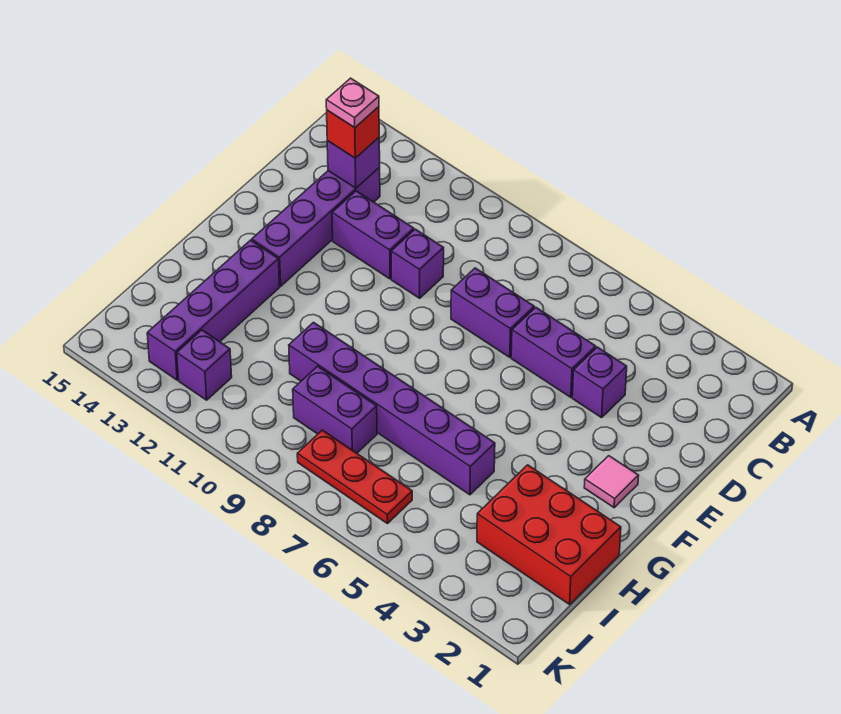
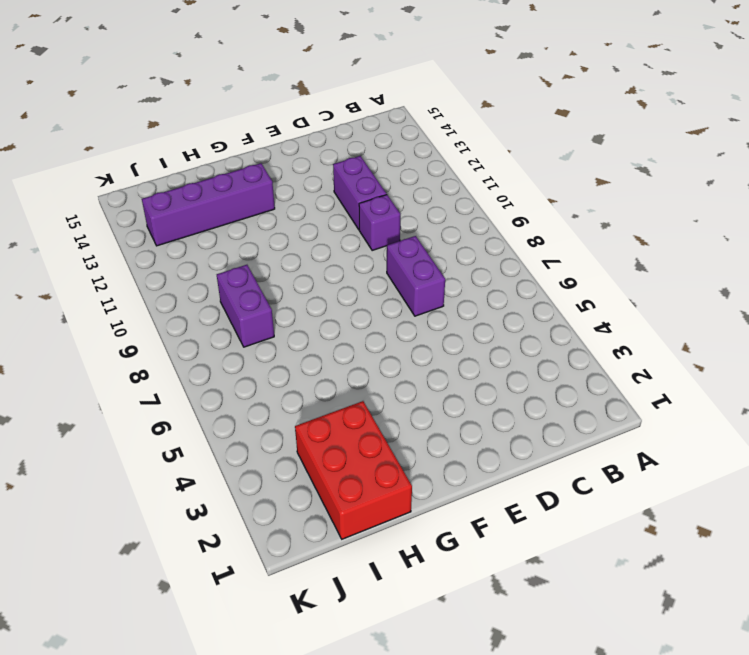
none -> purple brick C13:F13 level 1
none -> purple brick D4 level 1
none -> purple brick D5:D6 level 1

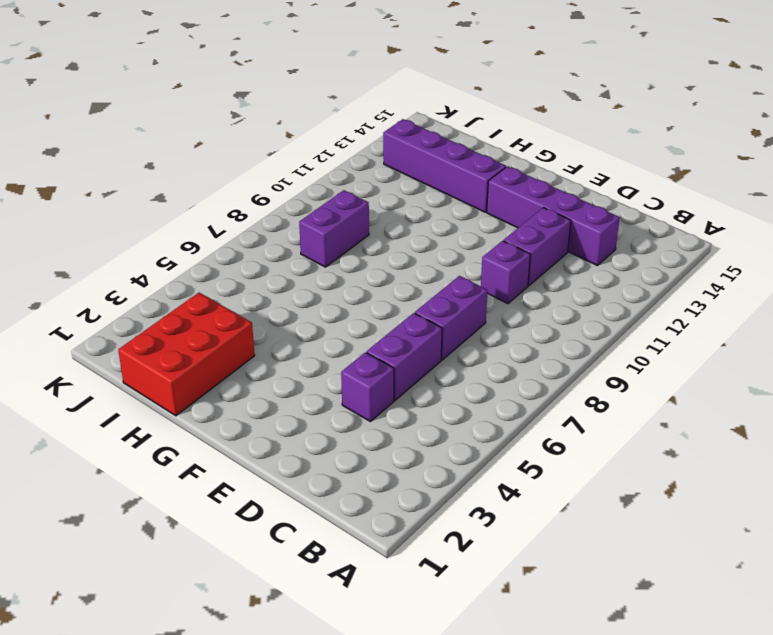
none -> pink tile F2 level 1
none -> purple brick H5:H10 level 1
none -> red plate J6:J8 level 1

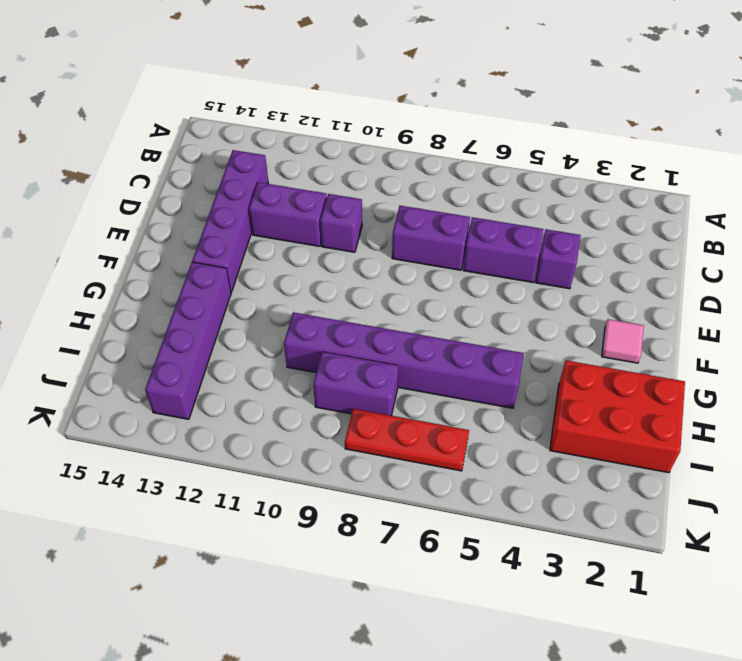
none -> purple brick J12 level 1
none -> purple brick C13 level 2
none -> red brick C13 level 3

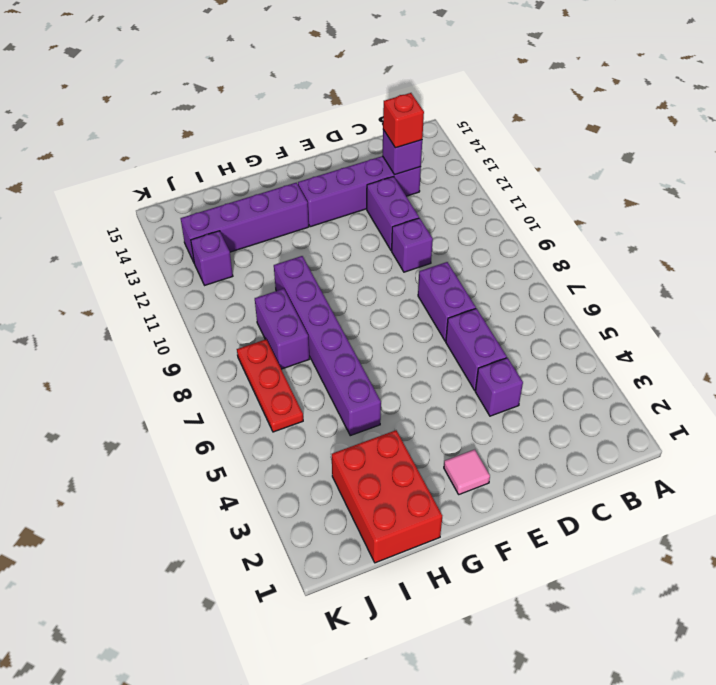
none -> pink plate C13 level 4

